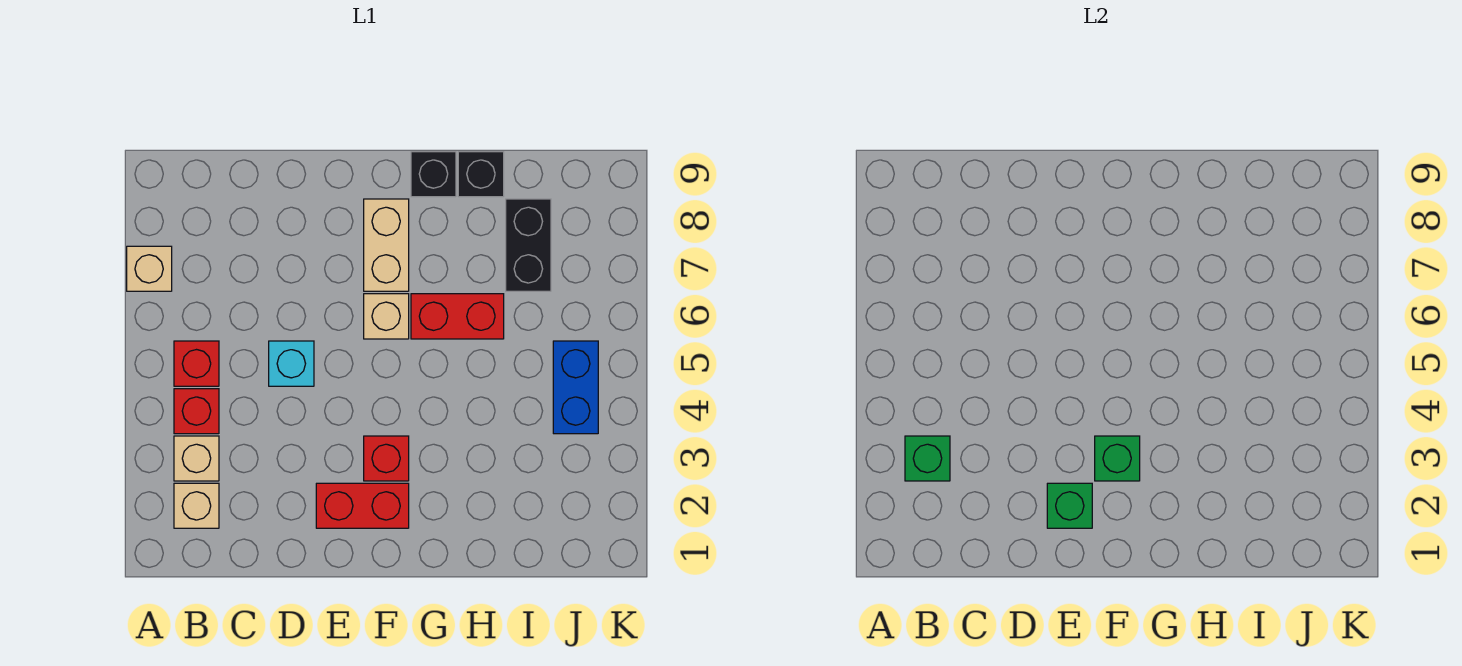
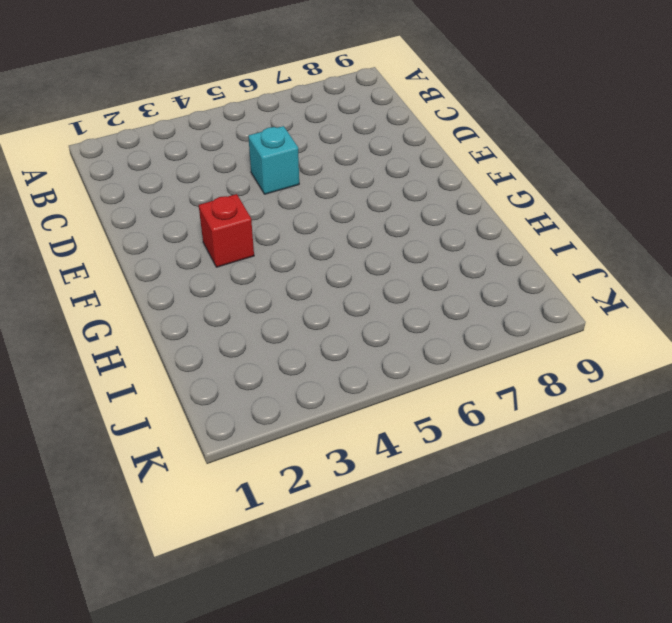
none -> tan brick A7 level 1
none -> tan brick B2 level 1
none -> tan brick B3 level 1

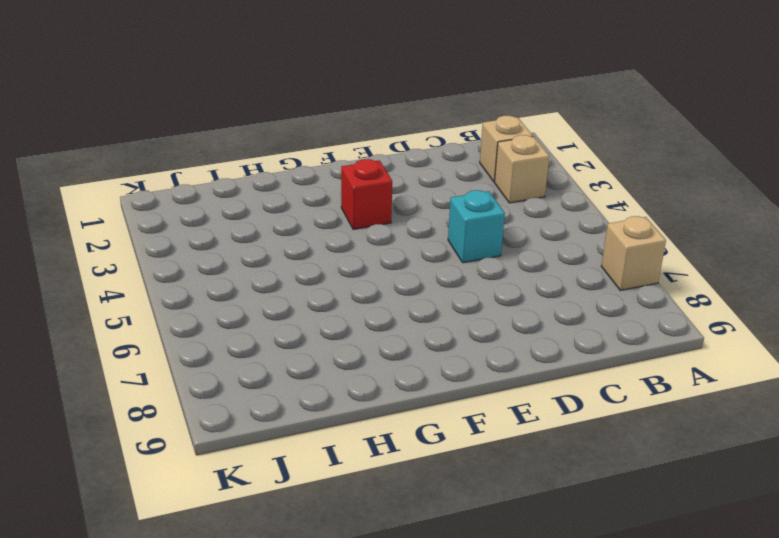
none -> red brick B4 level 1
none -> red brick B5 level 1
none -> red brick E2:F2 level 1

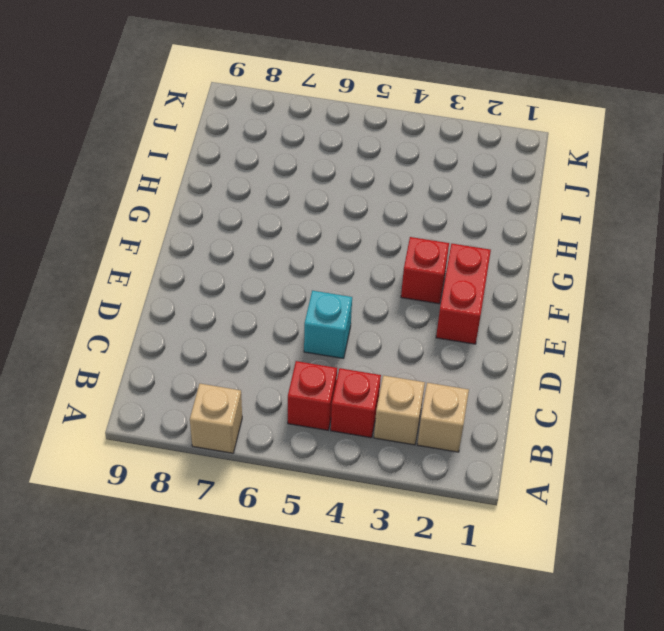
none -> tan brick F6 level 1
none -> tan brick F7:F8 level 1
none -> red brick G6:H6 level 1

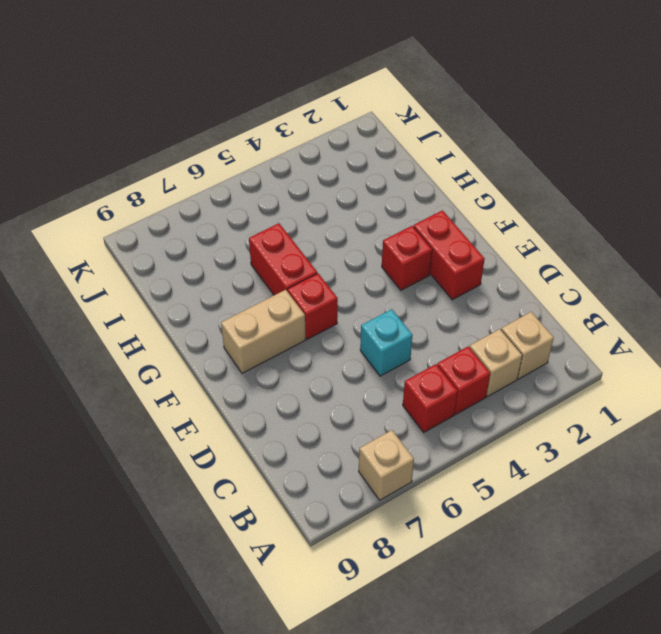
red brick F6 level 1 -> tan brick F6 level 1
none -> black brick G9 level 1
none -> black brick H9 level 1
none -> black brick I7:I8 level 1

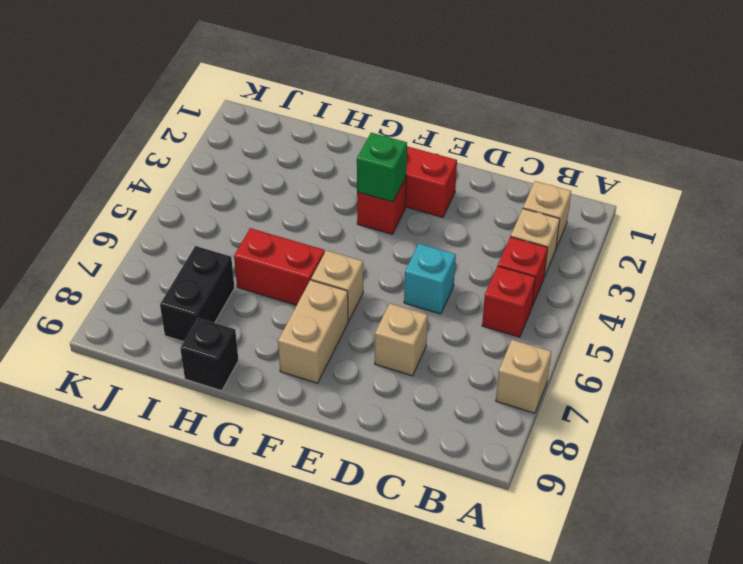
tan brick D7 level 1 -> none
none -> black brick G9 level 1
none -> blue brick J4:J5 level 1
none -> green brick B3 level 2

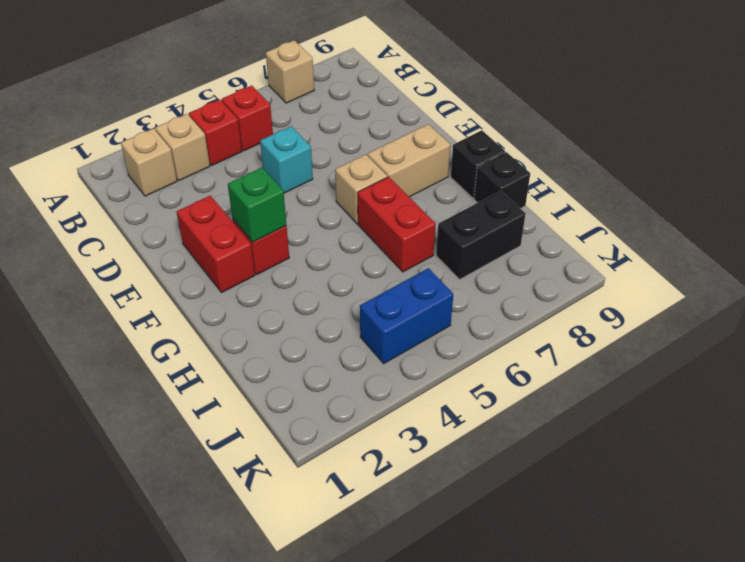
none -> green brick B3 level 2
none -> green brick E2 level 2

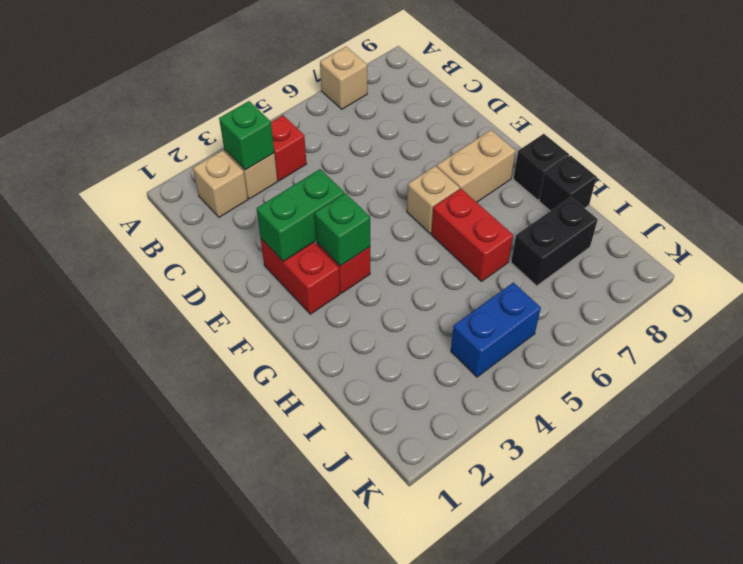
green brick E2:E3 level 2 -> green brick E2 level 2
none -> red brick B5 level 1
none -> cyan brick D5 level 1

